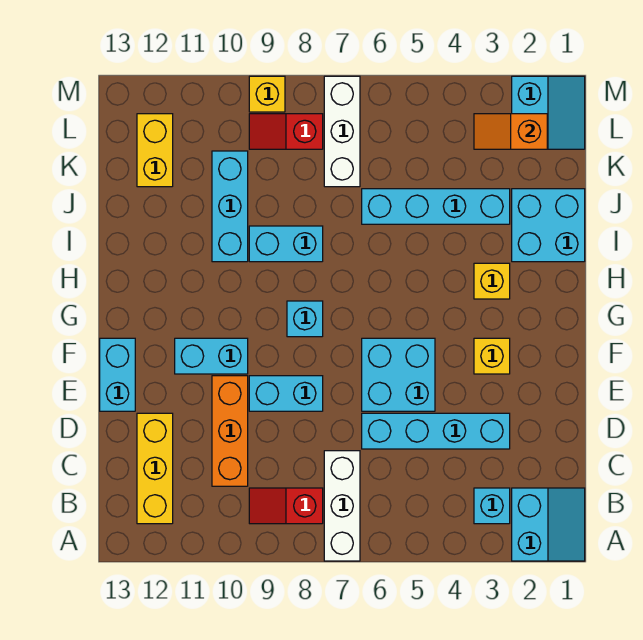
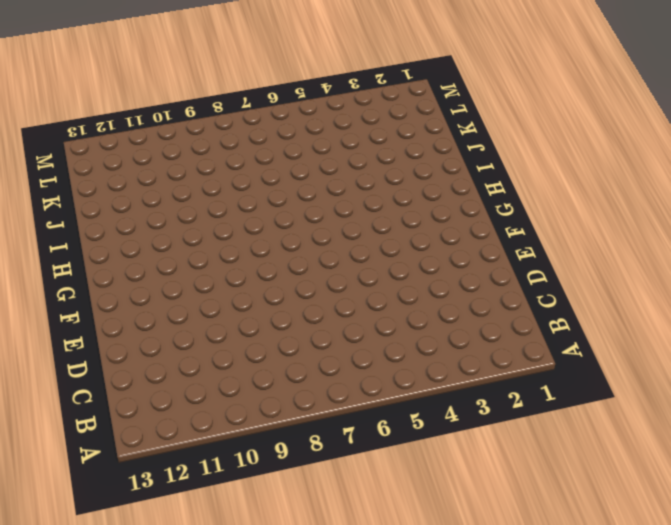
none -> cyan slope A1:B2 level 1 top 2
none -> white brick A7:C7 level 1
none -> cyan brick B3 level 1

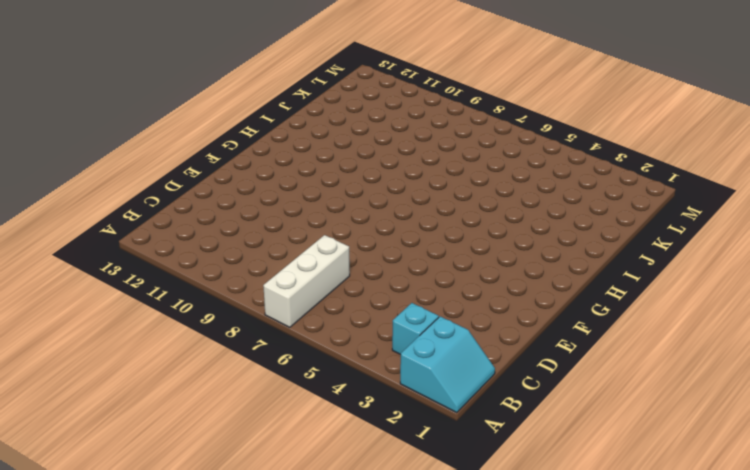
none -> red slope B8:B9 level 1 top 8
none -> yellow brick B12:D12 level 1
none -> orange brick C10:E10 level 1

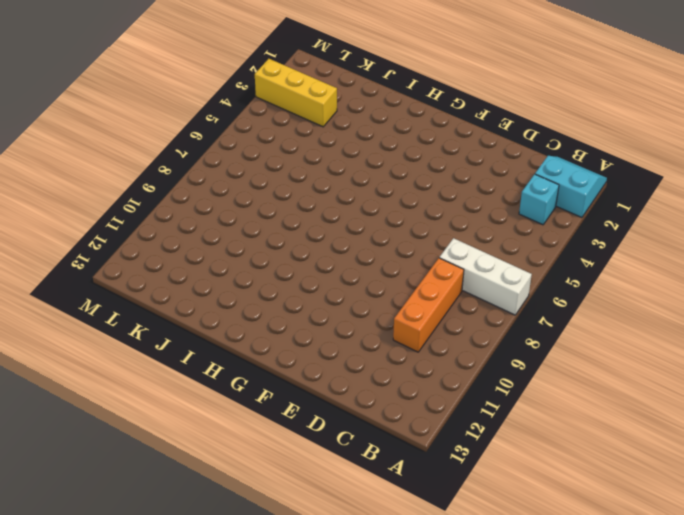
orange brick C8:C10 level 1 -> orange brick C10:E10 level 1
yellow brick K3:M3 level 1 -> yellow brick B12:D12 level 1
none -> red slope B8:B9 level 1 top 8
none -> cyan brick D3:D6 level 1
none -> cyan brick E5:F6 level 1

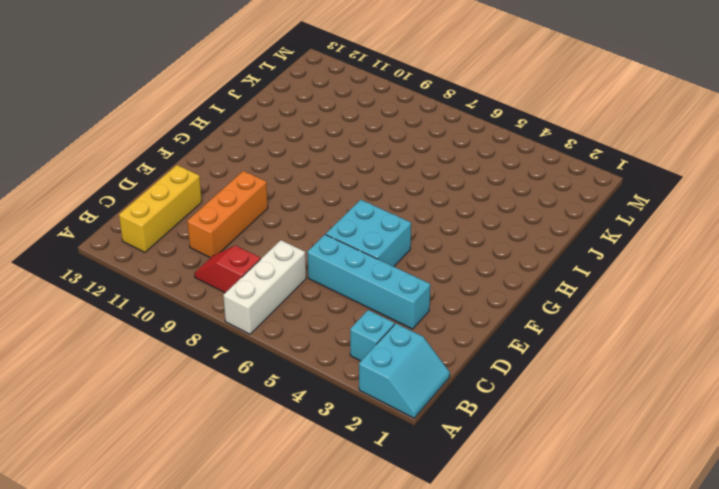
none -> cyan brick E8:E9 level 1
none -> cyan brick E13:F13 level 1
none -> yellow brick F3 level 1

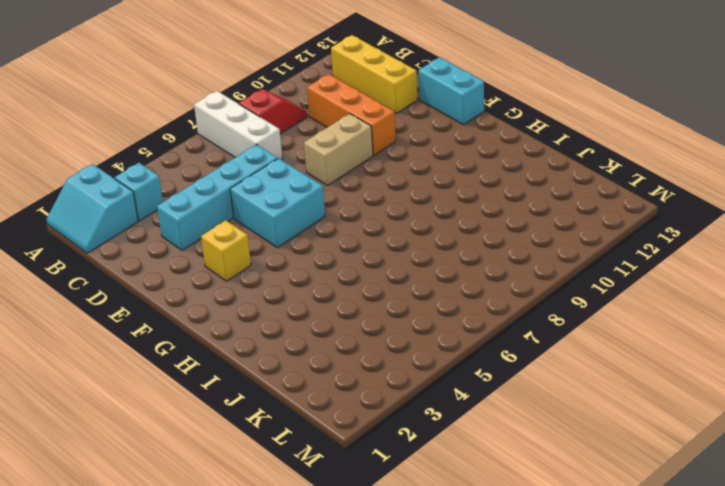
tan brick E8:E9 level 1 -> cyan brick E8:E9 level 1
none -> cyan brick F10:F11 level 1
none -> cyan brick G8 level 1
none -> yellow brick H3 level 1

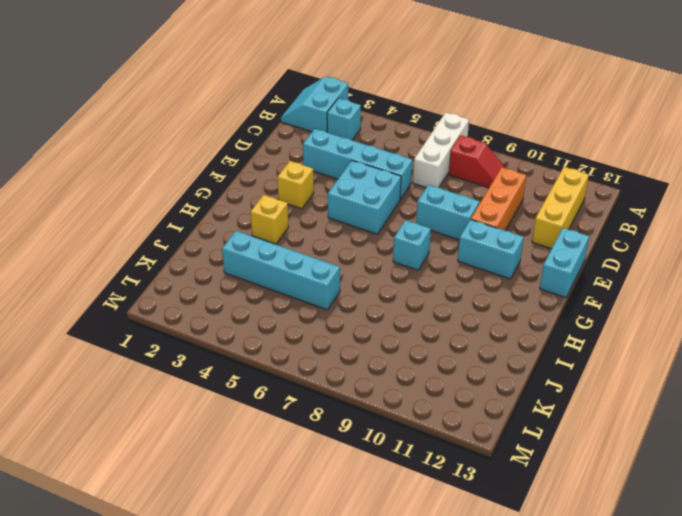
none -> cyan brick I1:J2 level 1
none -> cyan brick I8:I9 level 1
none -> cyan brick I10:K10 level 1

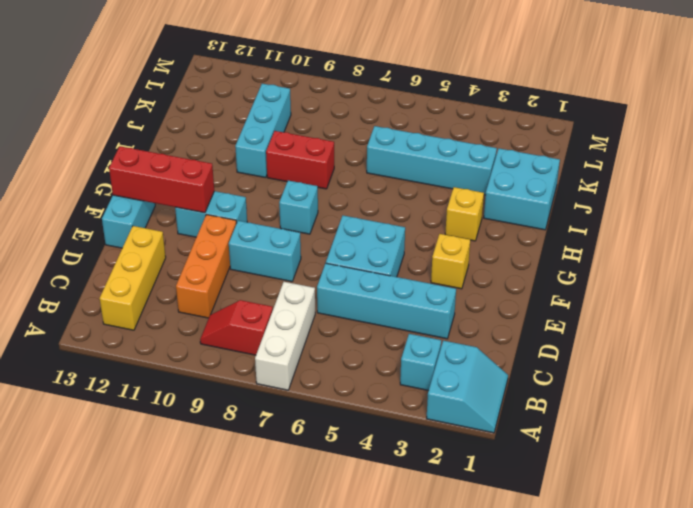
red brick F11:F13 level 2 -> none
red brick I8:I9 level 1 -> cyan brick I8:I9 level 1
none -> white brick K7:M7 level 1
none -> yellow brick K12:L12 level 1
none -> cyan slope L1:M2 level 1 top 2

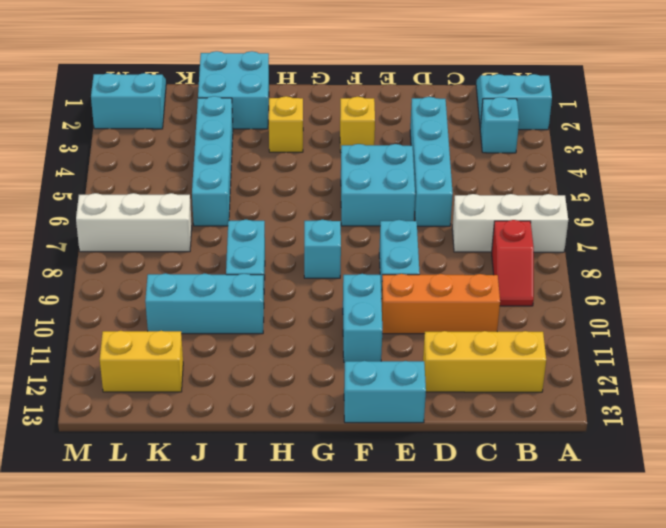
none -> red slope L8:L9 level 1 top 8
none -> yellow brick M9 level 1
none -> orange slope L2:L3 level 2 top 2

